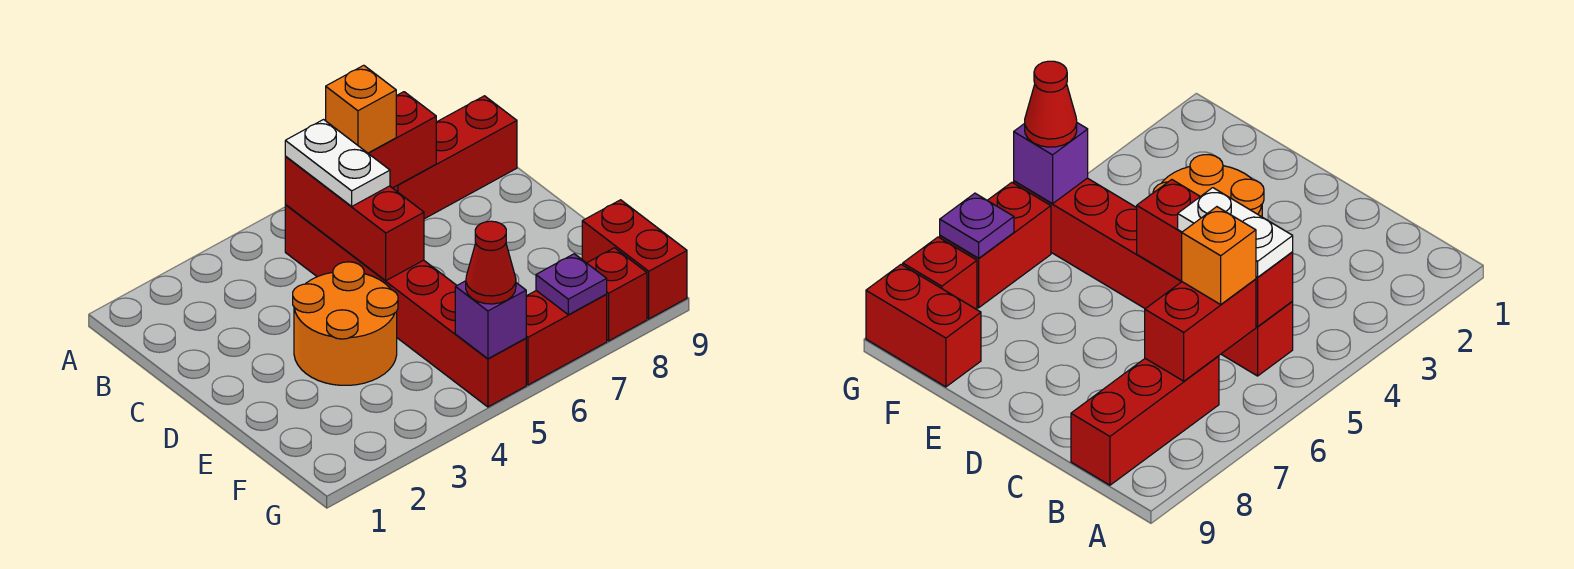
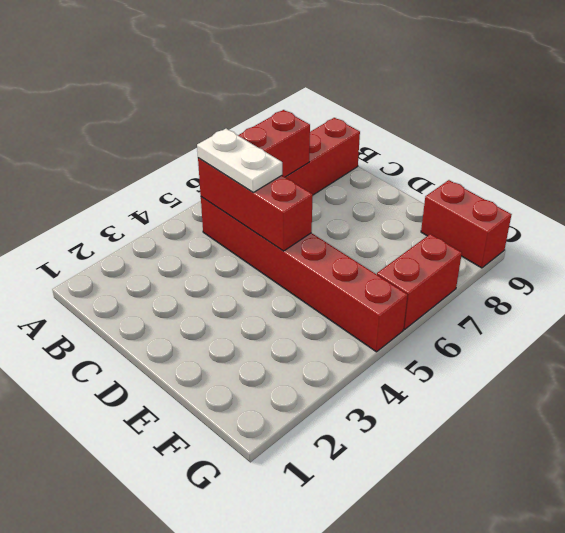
none -> orange round brick D3:E4 level 1
none -> red brick G8 level 1
none -> purple brick G5 level 2

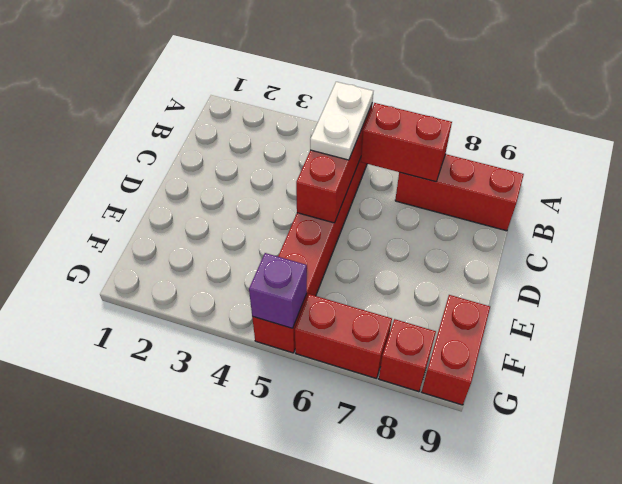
none -> orange round brick D3:E4 level 1
none -> purple plate G7 level 2
none -> orange brick B6 level 3

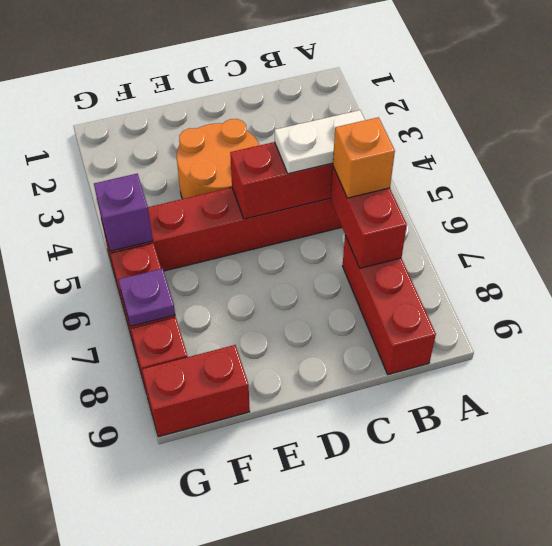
none -> red cone G5 level 3

